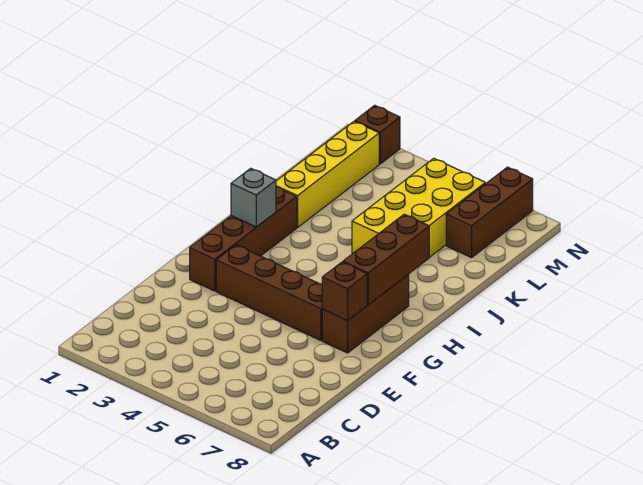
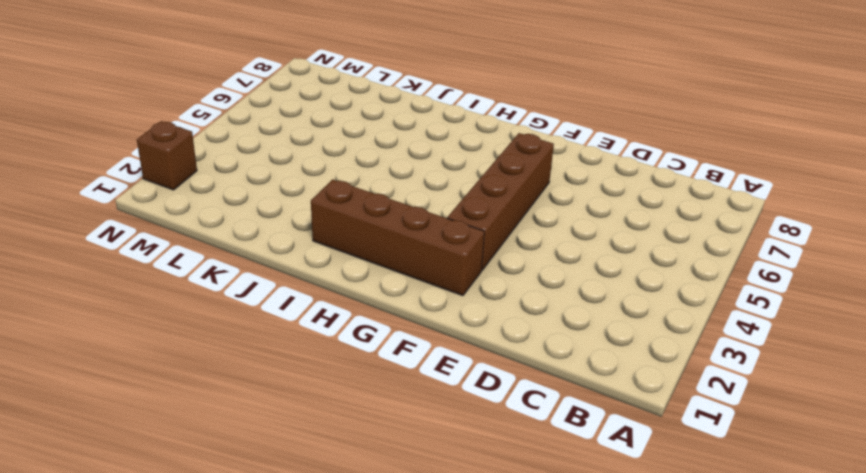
none -> brown brick F7:H7 level 1
none -> yellow brick J2:M2 level 1

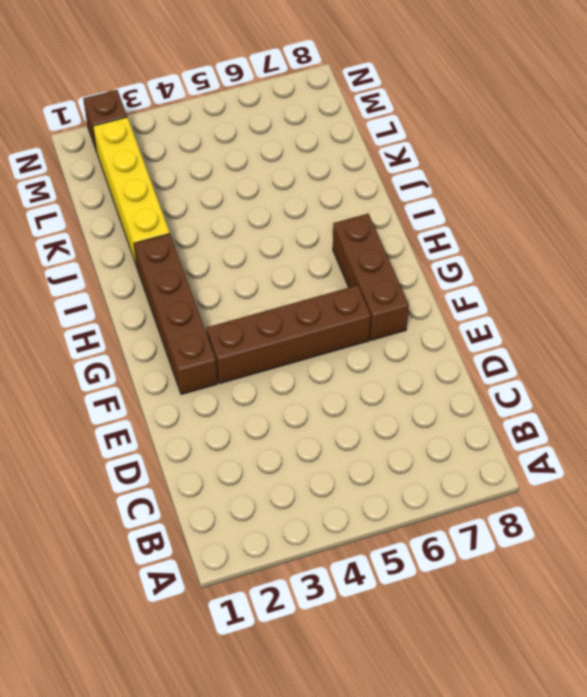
none -> yellow brick J5:M6 level 1
none -> brown brick L7:N7 level 1

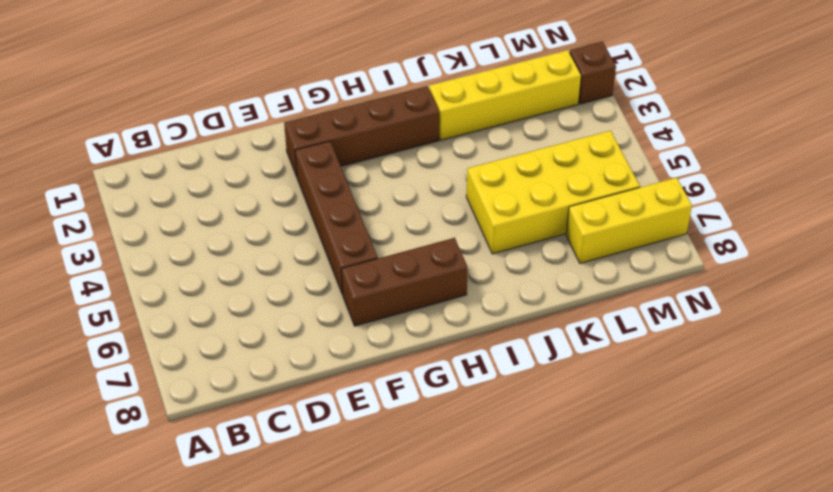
yellow brick L7:N7 level 1 -> brown brick L7:N7 level 1
none -> brown brick F7 level 2
none -> brown brick G7:I7 level 2

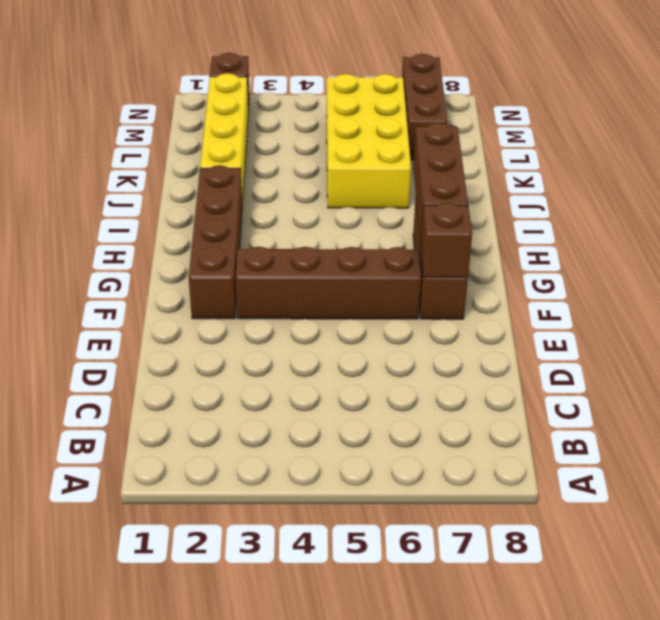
none -> grey brick H2 level 2

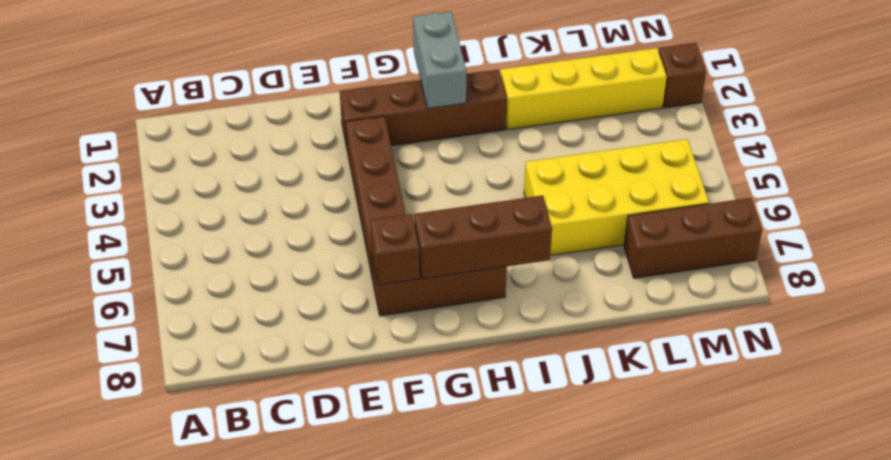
grey brick H1:H2 level 2 -> grey brick H2 level 2

